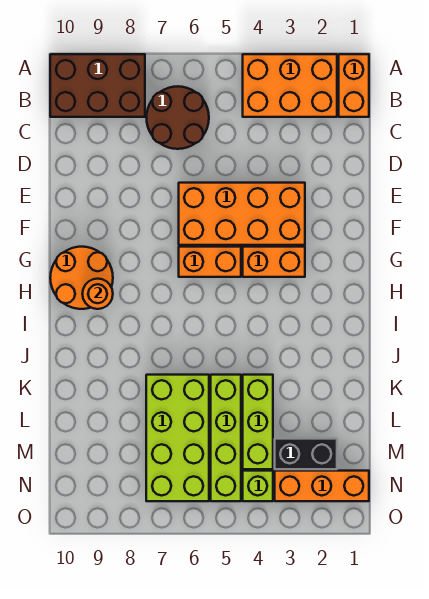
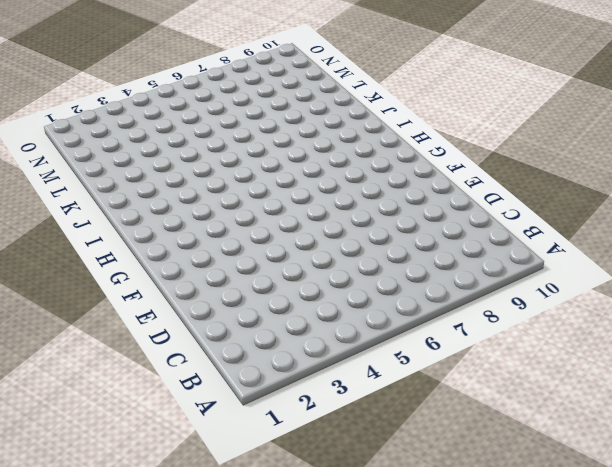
none -> orange brick A1:B1 level 1
none -> orange brick A2:B4 level 1
none -> brown brick A8:B10 level 1

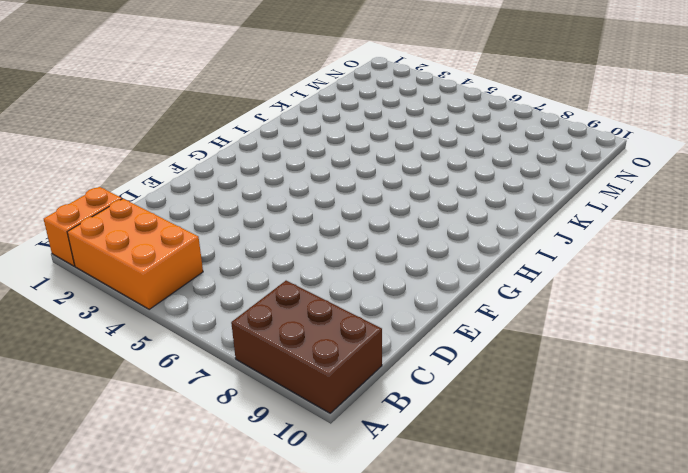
none -> brown round brick B6:C7 level 1
none -> orange brick E3:F6 level 1
none -> orange brick G3:G4 level 1

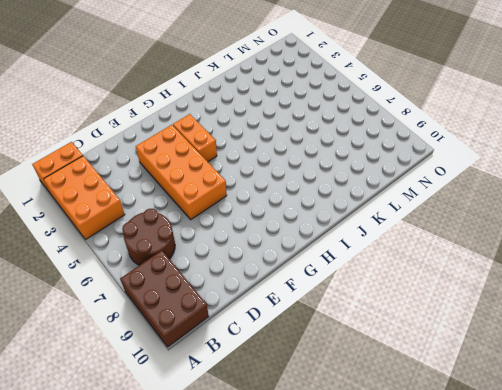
none -> orange brick G5:G6 level 1
none -> orange round brick G9:H10 level 1
none -> lime brick K4:M4 level 1

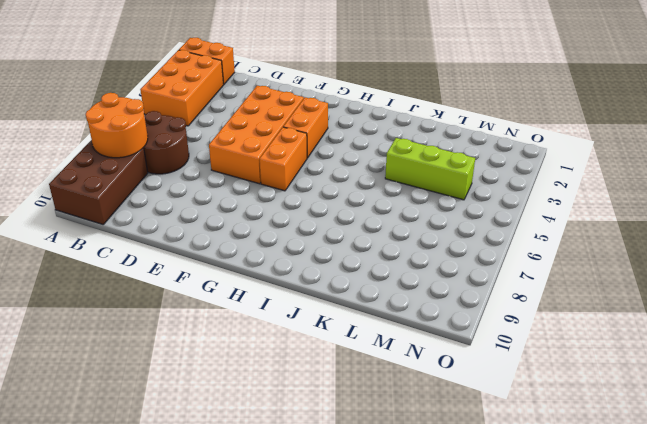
orange round brick A7:B8 level 2 -> orange round brick G9:H10 level 1
none -> lime brick K5:N5 level 1
none -> lime brick K6:N7 level 1
none -> black brick M2:M3 level 1

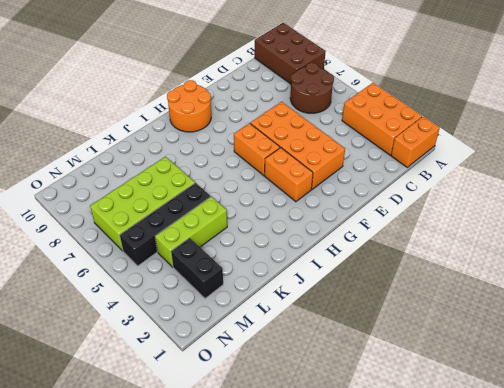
black brick K5:N5 level 1 -> lime brick K5:N5 level 1
none -> orange brick N1:N3 level 1
none -> lime brick N4 level 1
none -> orange round brick H9 level 2

